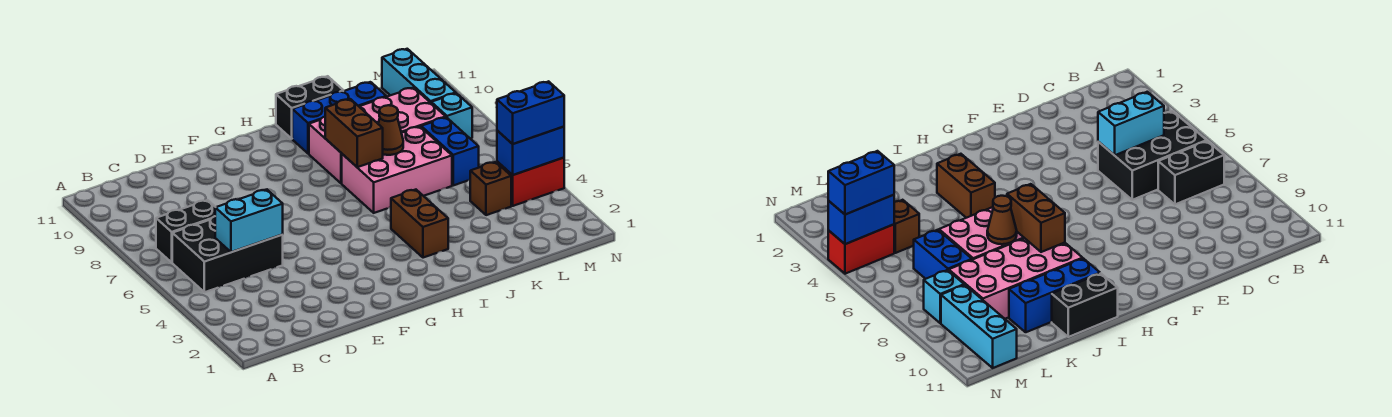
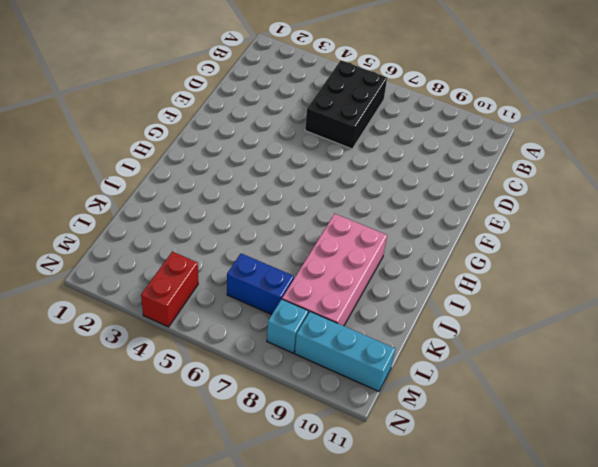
none -> black brick B7:C7 level 1
none -> brown brick I3:I4 level 1
none -> pink brick I6:K7 level 1

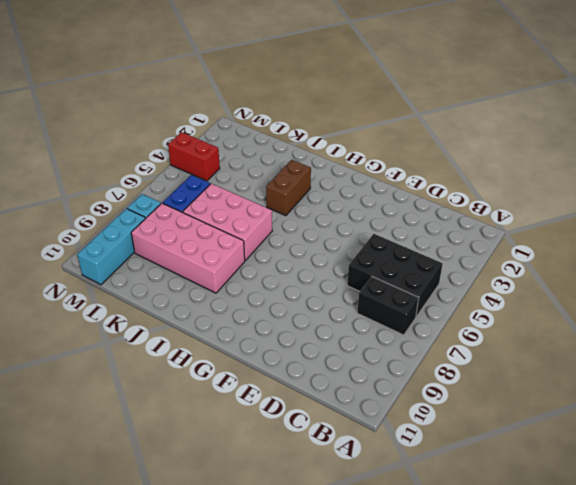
none -> blue brick I10:K10 level 1
none -> black brick I11:J11 level 1
none -> brown brick L4 level 1

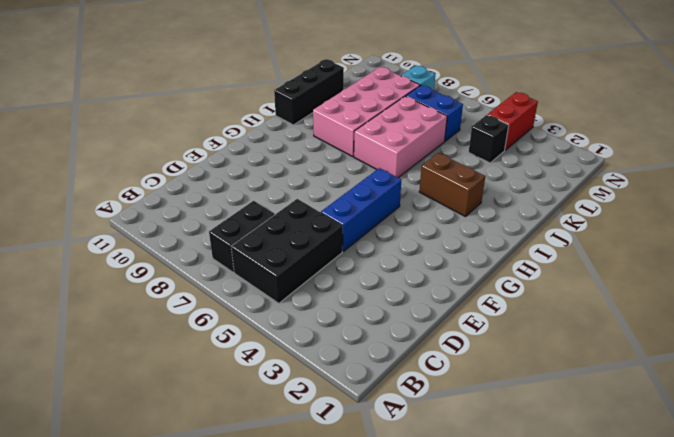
blue brick E5:G5 level 1 -> blue brick I10:K10 level 1
black brick I11:K11 level 1 -> black brick I11:J11 level 1
black brick L4 level 1 -> brown brick L4 level 1
none -> cyan brick M9:M11 level 1
none -> cyan brick C5:D5 level 2
none -> brown brick I7:I8 level 2

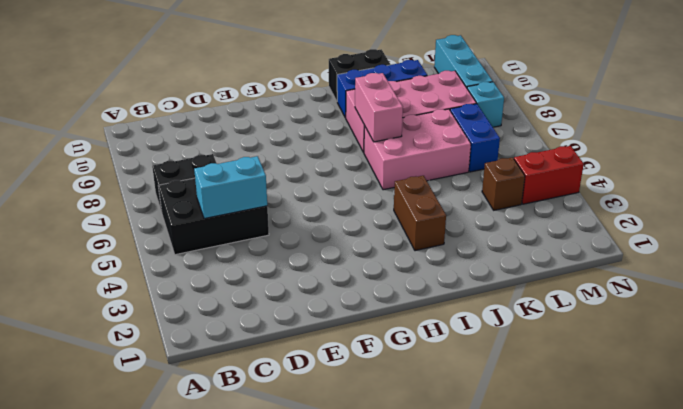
pink brick I7:I8 level 2 -> brown brick I7:I8 level 2
none -> brown cone J7 level 2
none -> blue brick M4:N4 level 2
none -> blue brick M4:N4 level 3

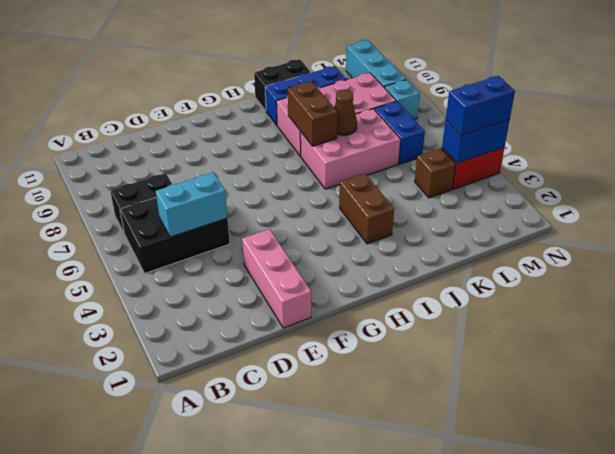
pink brick E1:E3 level 1 -> none

